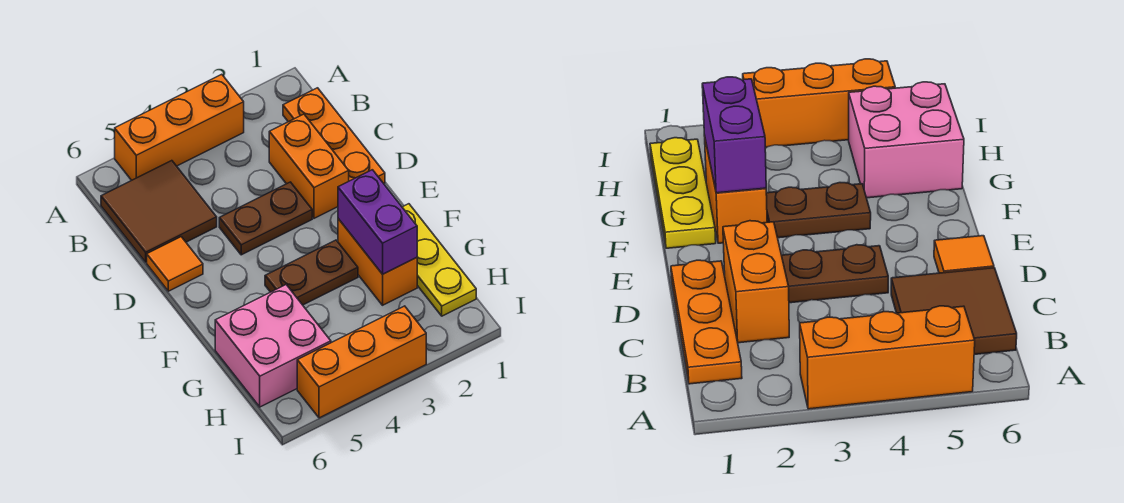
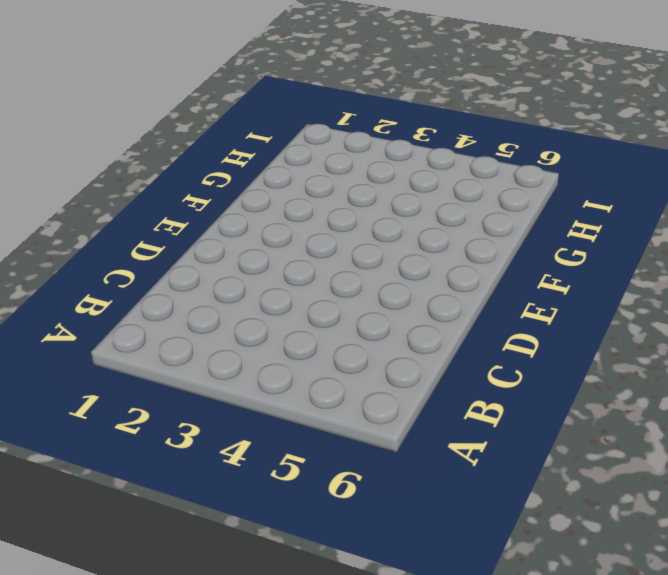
none -> orange brick A3:A5 level 1
none -> orange plate B1:D1 level 1
none -> brown tile B5:C6 level 1

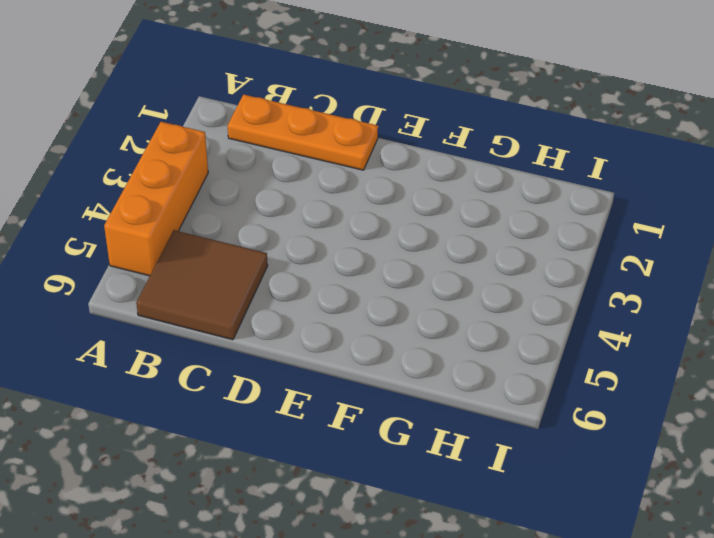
none -> orange brick C2:D2 level 1
none -> brown plate D3:D4 level 1
none -> orange tile D6 level 1

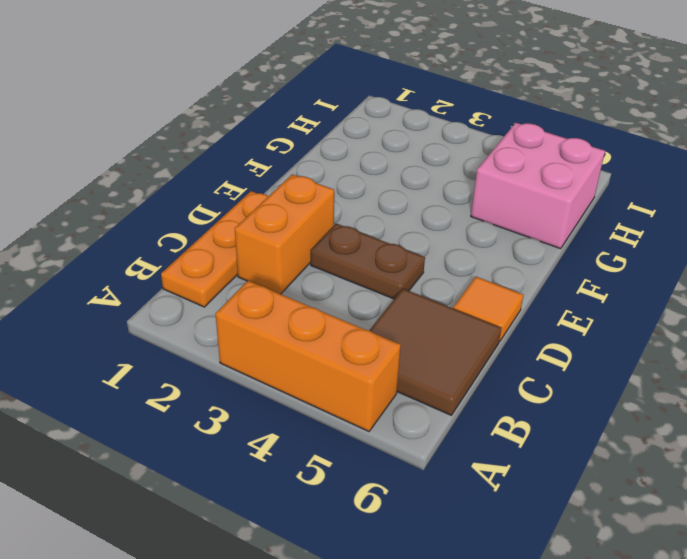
none -> yellow plate F1:H1 level 1
none -> orange brick F2:G2 level 1
none -> brown plate F3:F4 level 1

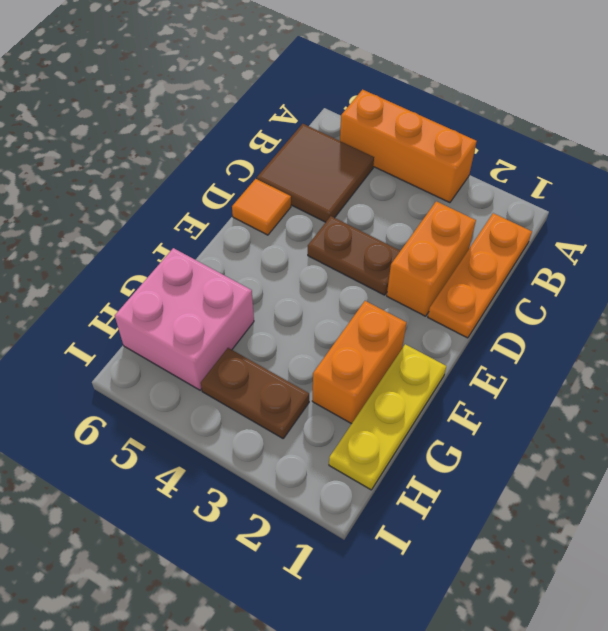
brown plate H3:H4 level 1 -> brown plate F3:F4 level 1
none -> orange brick I3:I5 level 1
none -> purple brick F2:G2 level 2

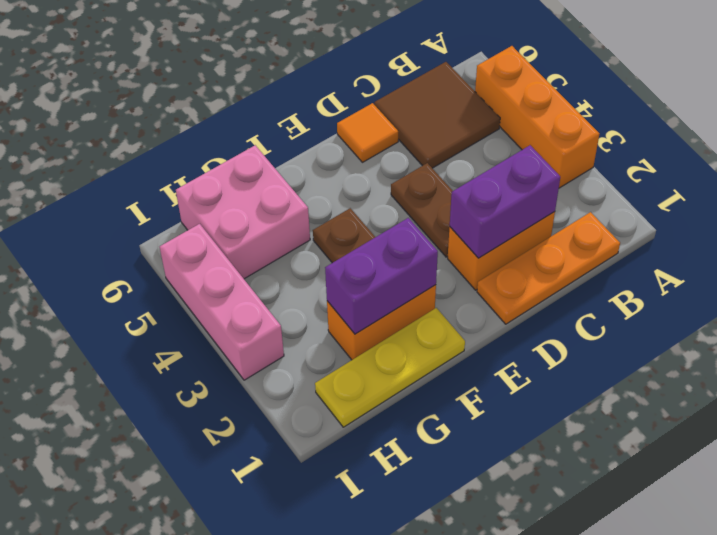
purple brick C2:D2 level 2 -> none
pink brick I3:I5 level 1 -> orange brick I3:I5 level 1

